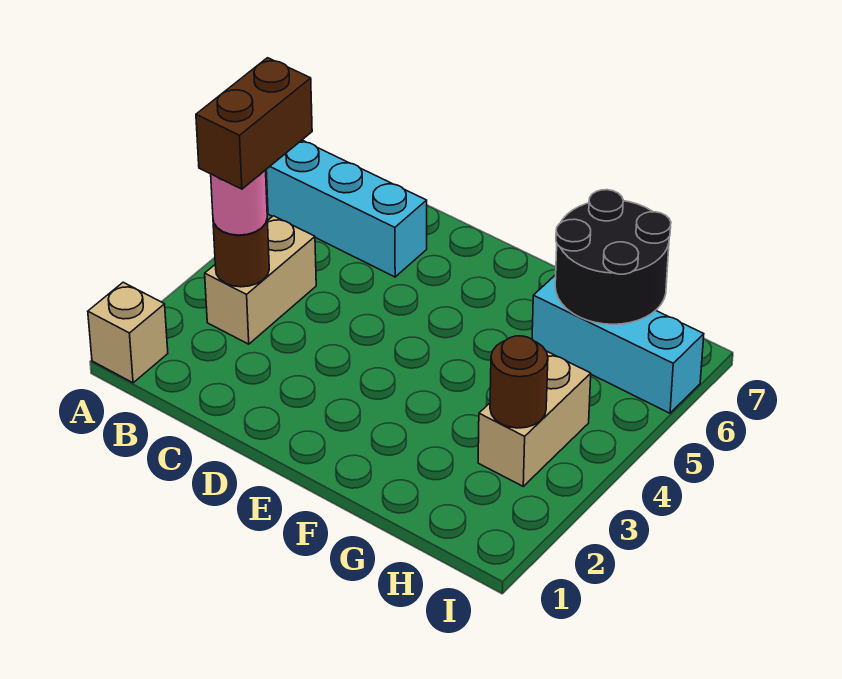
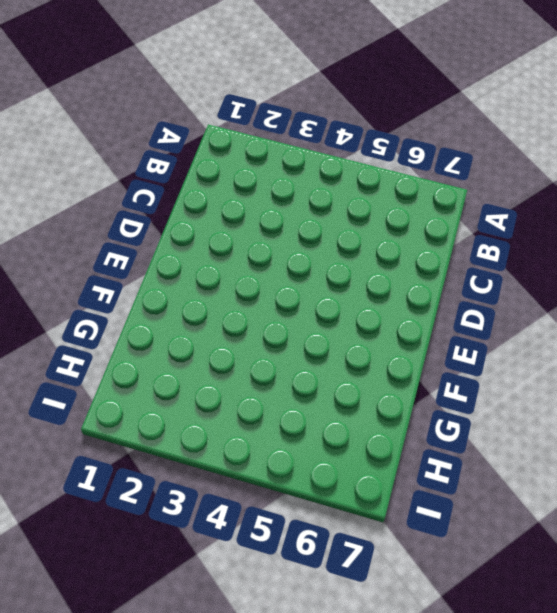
none -> tan brick A1 level 1
none -> cyan brick A6:C6 level 1

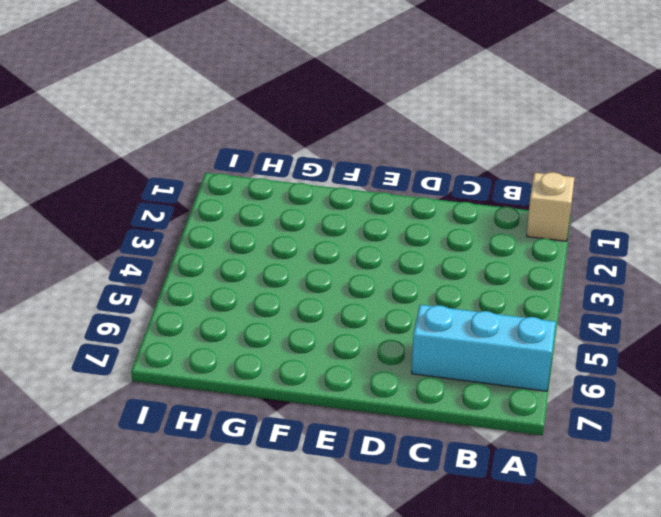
none -> tan brick B3:B4 level 1
none -> cyan brick G6:I6 level 1

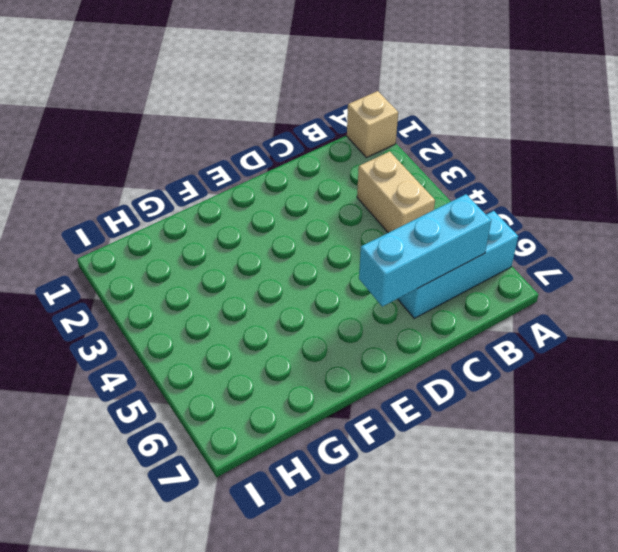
cyan brick B6:D6 level 2 -> cyan brick G6:I6 level 1
none -> tan brick H3:H4 level 1
none -> brown round brick B3 level 2

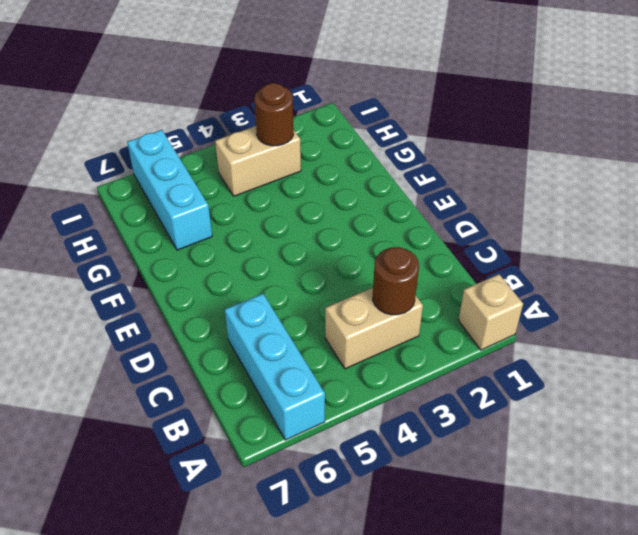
none -> black round brick G6:H7 level 2
none -> pink round brick B3 level 3

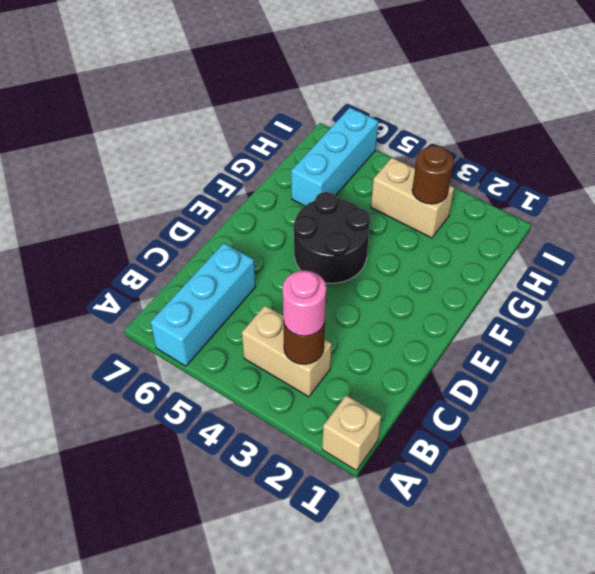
black round brick E4:F5 level 1 -> black round brick G6:H7 level 2
none -> brown brick B3:B4 level 4

